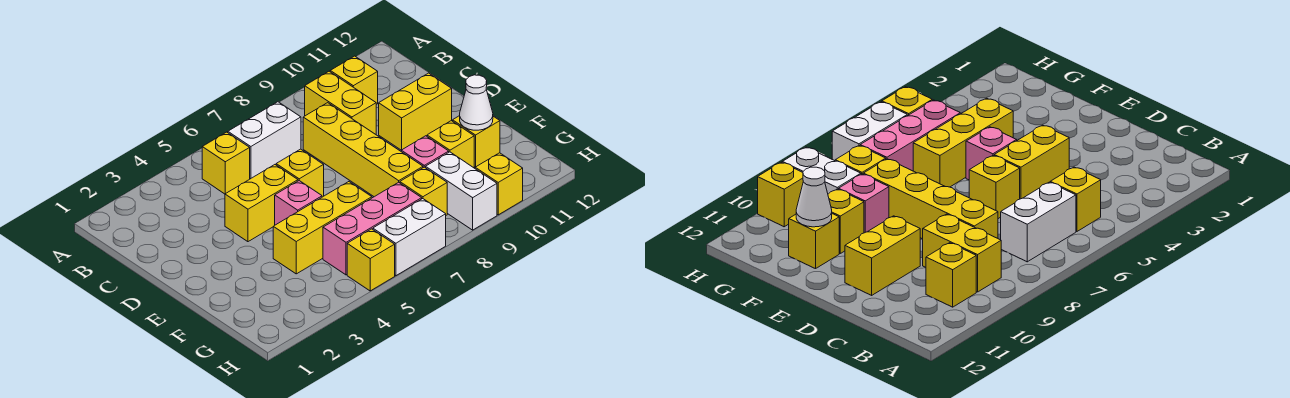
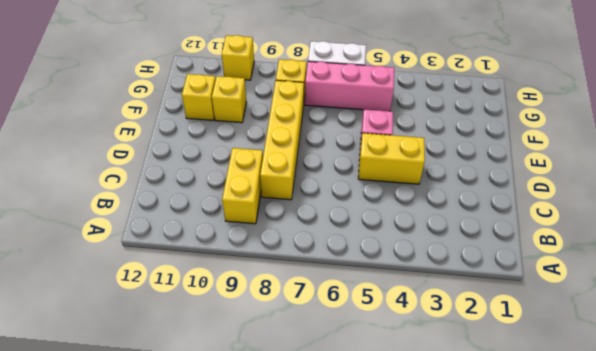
none -> yellow brick B5 level 1
none -> white brick B6:B7 level 1
none -> yellow brick B10 level 1

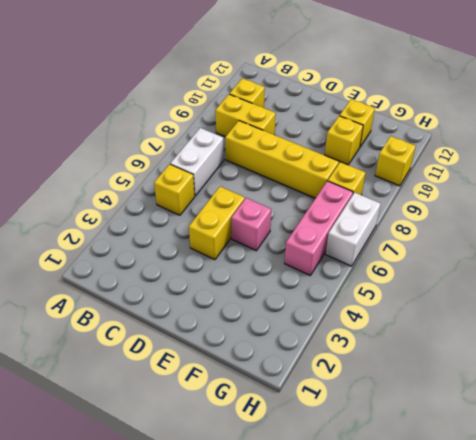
none -> yellow brick D6 level 1
none -> yellow brick D10:D11 level 1
none -> yellow brick F4:F6 level 1

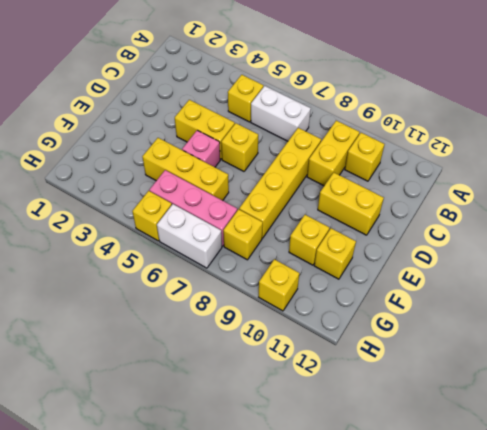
none -> pink brick F9 level 1
none -> white brick G9:H9 level 1
none -> white cone F11 level 2

